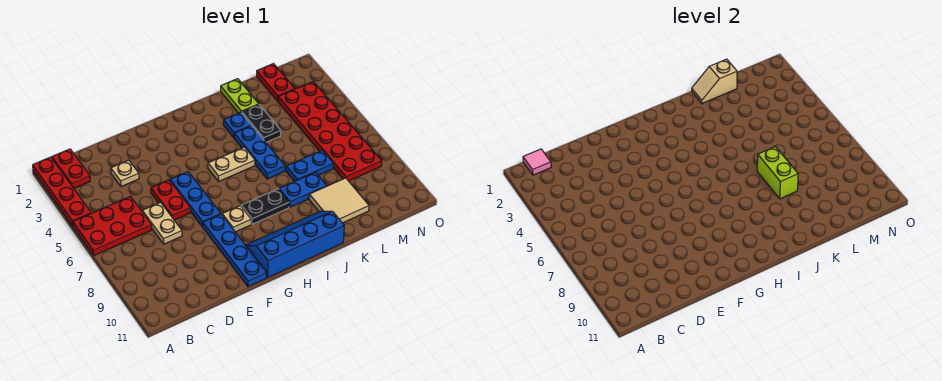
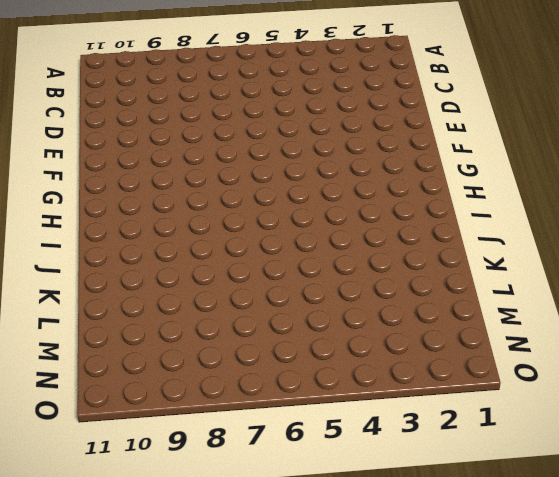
none -> red plate A1:A4 level 1
none -> red plate A5:C6 level 1
none -> red plate B1:B2 level 1

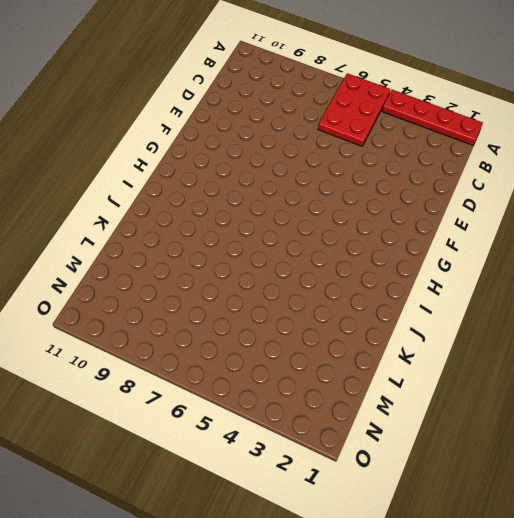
none -> red plate B1:B2 level 1
none -> tan plate D3 level 1
none -> tan plate D6:D7 level 1

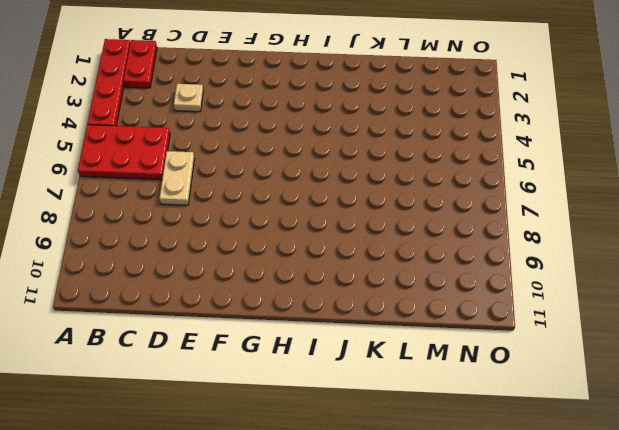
none -> red plate E5:E6 level 1
none -> blue plate F5:F7 level 1
none -> blue plate F8:F11 level 1

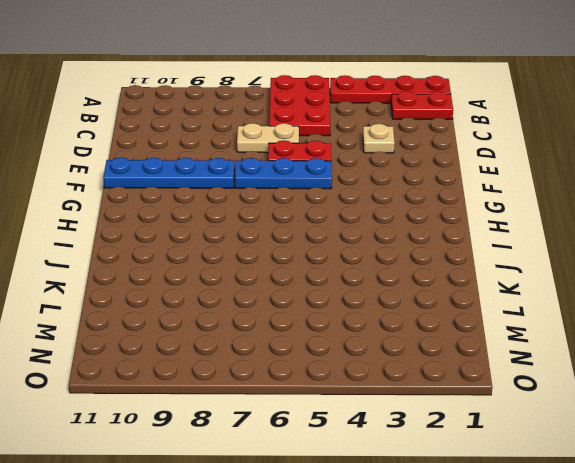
none -> tan plate G8 level 1
none -> blue slope G10:J11 level 1 top 11
none -> tan plate H5:I5 level 1

